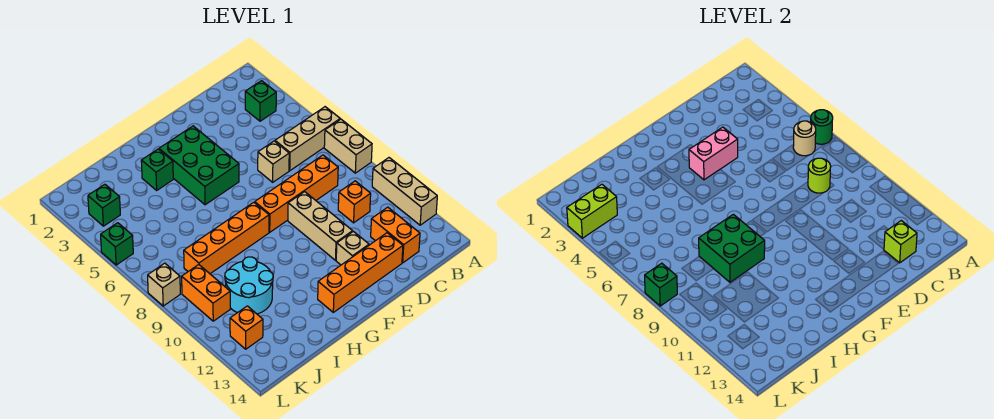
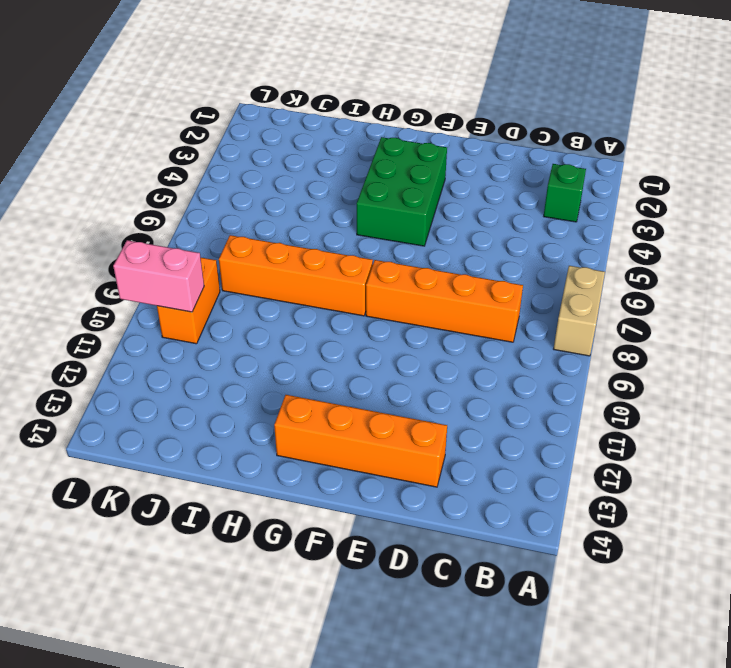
pink brick K10:L10 level 2 -> pink brick E4:F4 level 2
none -> tan brick A6:C6 level 1
none -> tan brick A10:A12 level 1
none -> orange brick C10 level 1

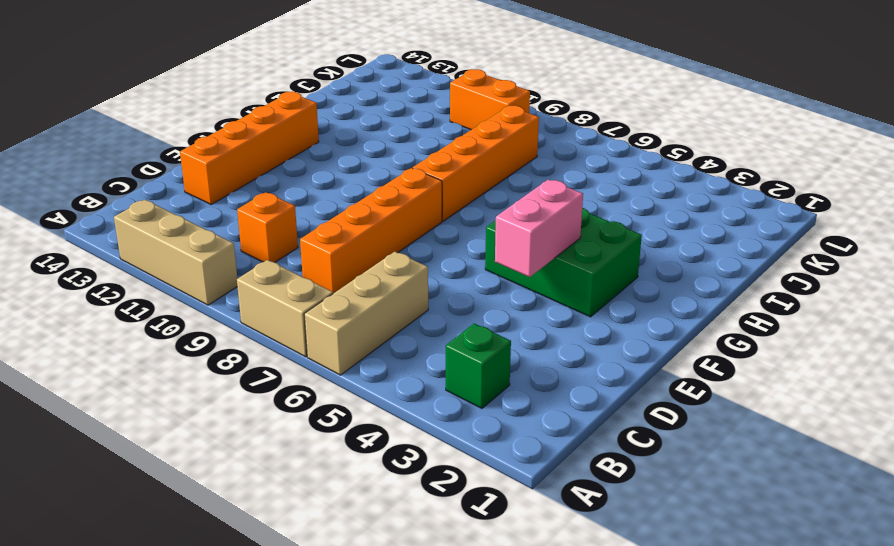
none -> orange brick C12:C13 level 1
none -> tan brick D6 level 1
none -> tan brick E9:E11 level 1

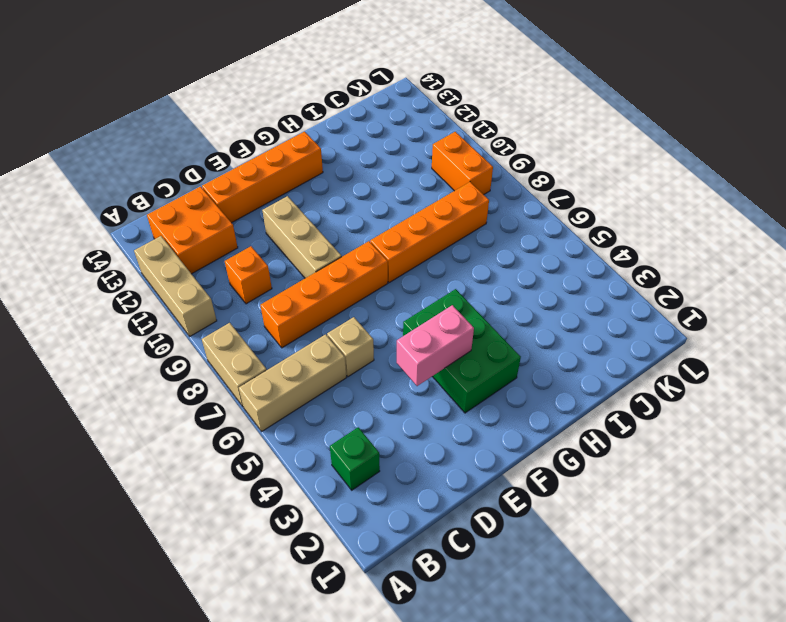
orange brick B12:C13 level 1 -> orange brick C12:C13 level 1
none -> tan brick E12 level 1
none -> green brick H3 level 1
none -> cyan round brick I10:J11 level 1

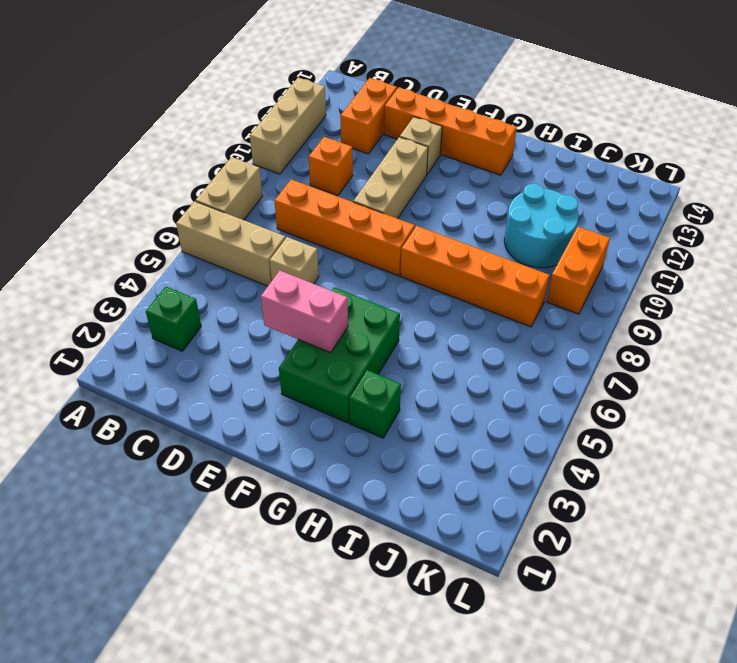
none -> green brick K3 level 1
none -> orange brick K12 level 1
none -> green brick L5 level 1

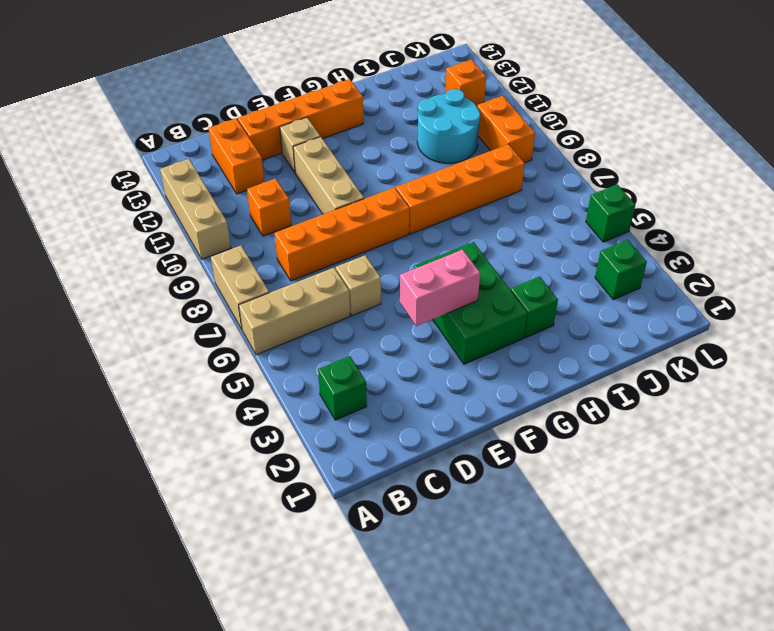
none -> tan brick L8 level 1
none -> green round brick A6 level 2
none -> tan round brick B6 level 2

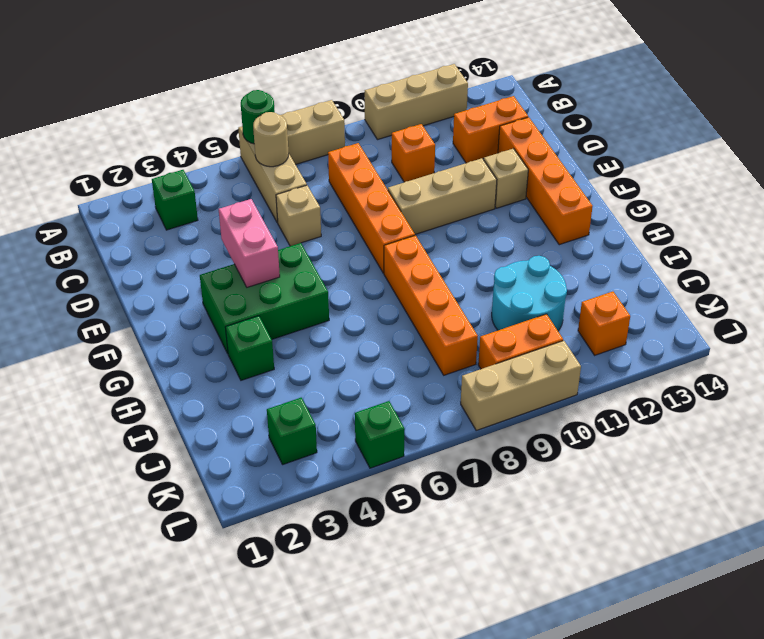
tan brick L8:L10 level 1 -> tan brick L8 level 1
none -> lime round brick C8 level 2
none -> lime brick C13 level 2
none -> green brick H8:I9 level 2

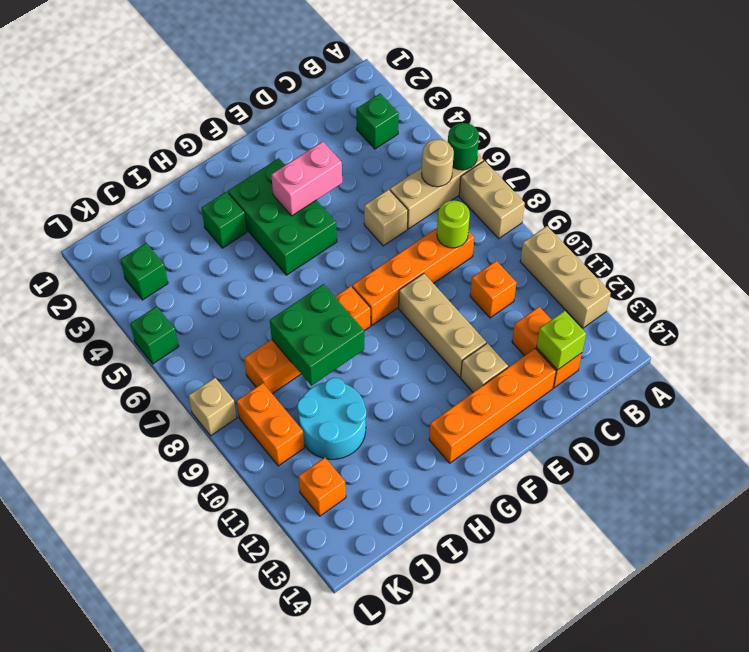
none -> lime brick K3:L3 level 2
none -> green brick L8 level 2

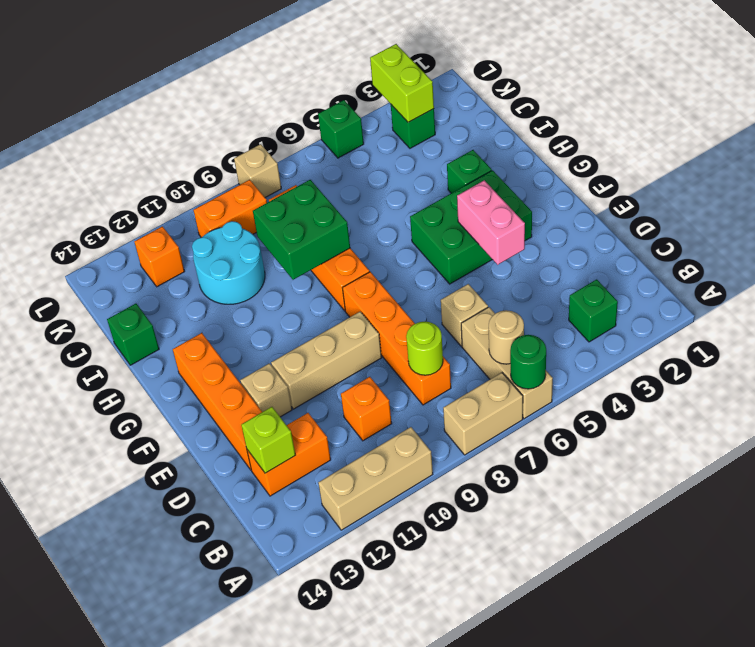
green brick I14 level 1 -> green brick L8 level 2

